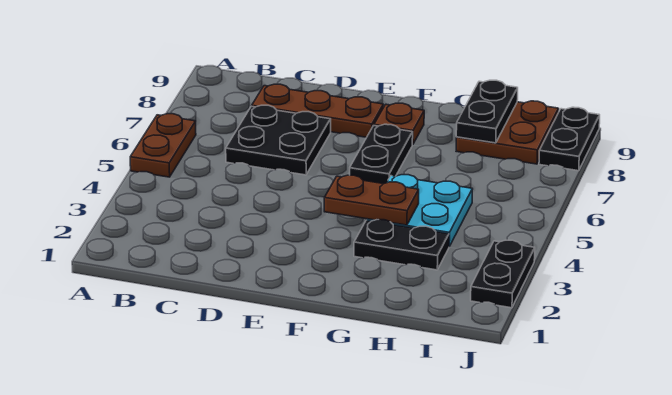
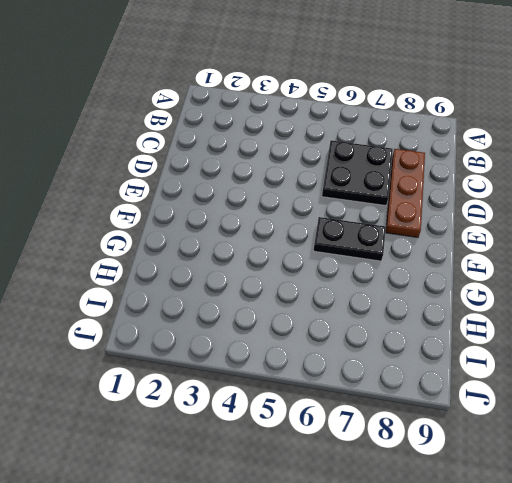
none -> brown plate A5:A6 level 1
none -> brown plate F8 level 1
none -> black plate G3:H3 level 1

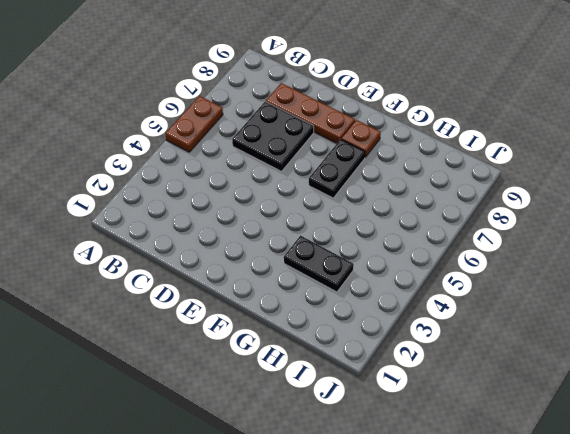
none -> cyan plate G4:H5 level 1
none -> brown plate H8:I9 level 1
none -> black plate J2:J3 level 1

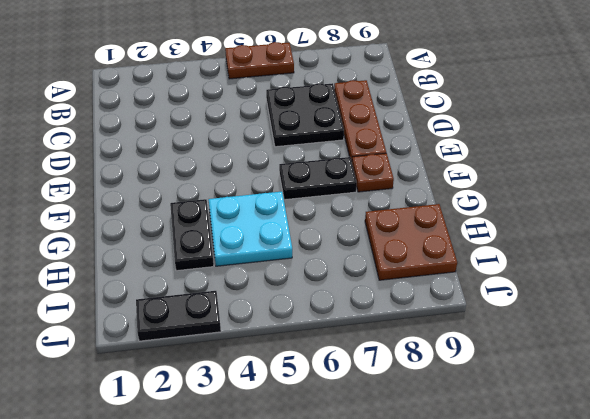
none -> black plate J8:J9 level 1
none -> brown plate F4:G4 level 2
none -> black plate H8:H9 level 2

